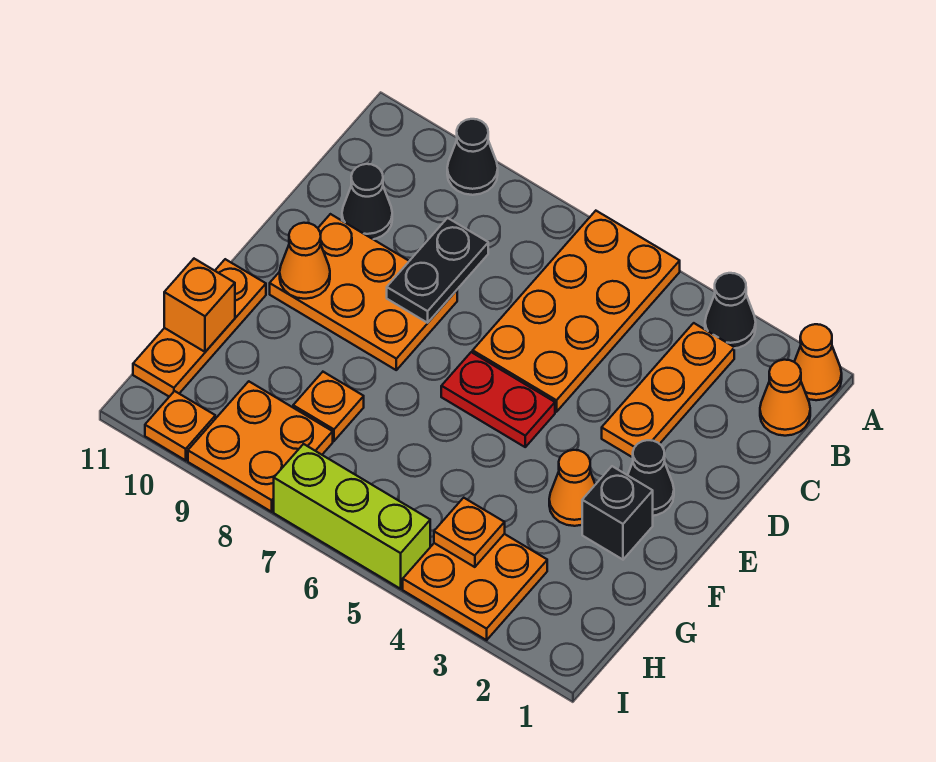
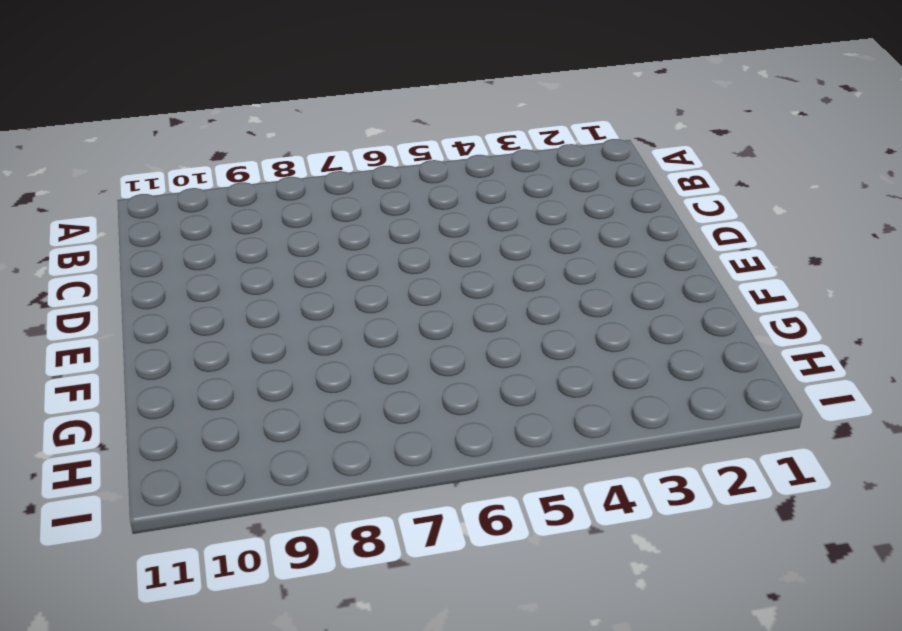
none -> orange cone A1 level 1
none -> black cone A3 level 1
none -> orange plate A5:D6 level 1

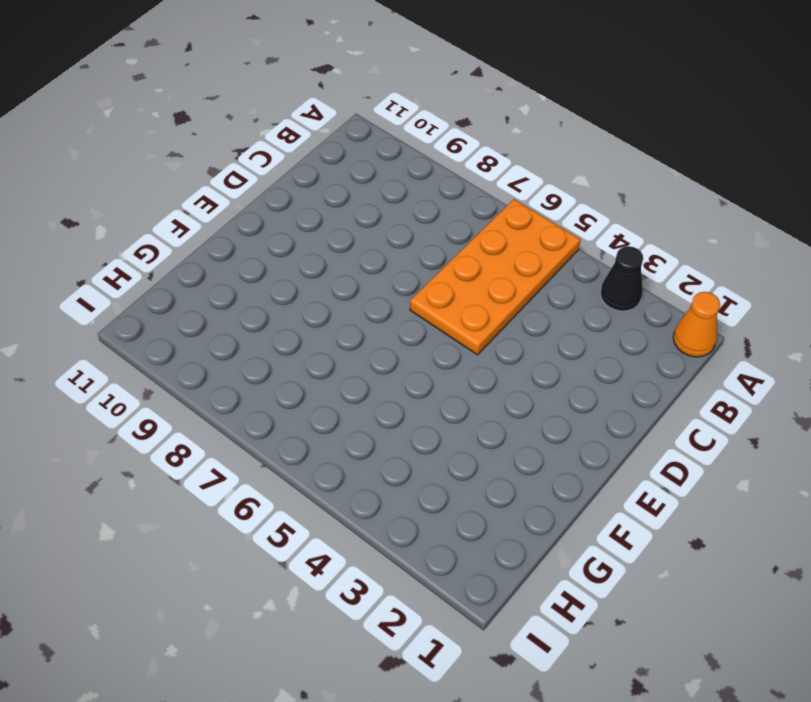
none -> black cone A9 level 1
none -> orange cone B1 level 1
none -> orange plate B3:D3 level 1

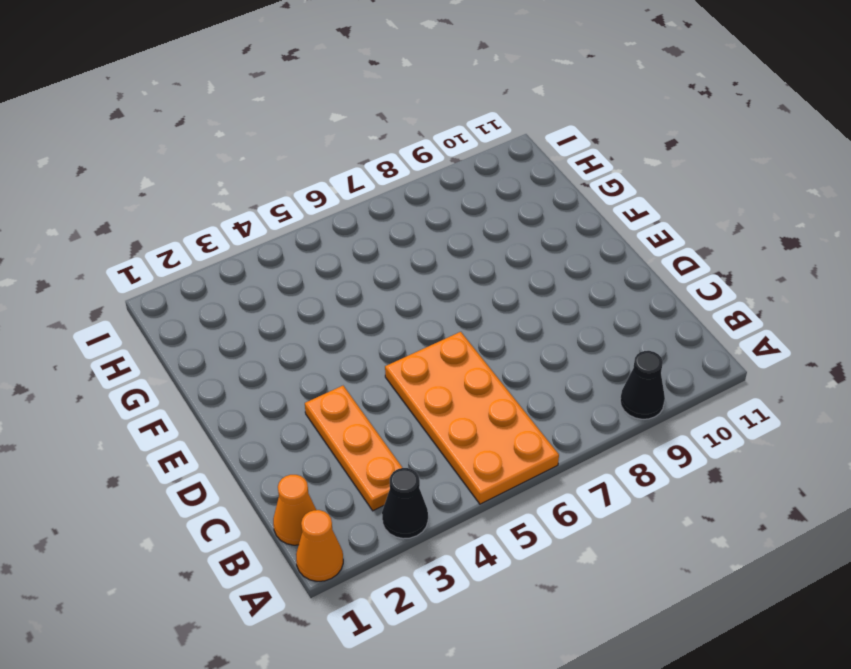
none -> black cone C10 level 1
none -> orange plate D8:E10 level 1
none -> black cone E2 level 1

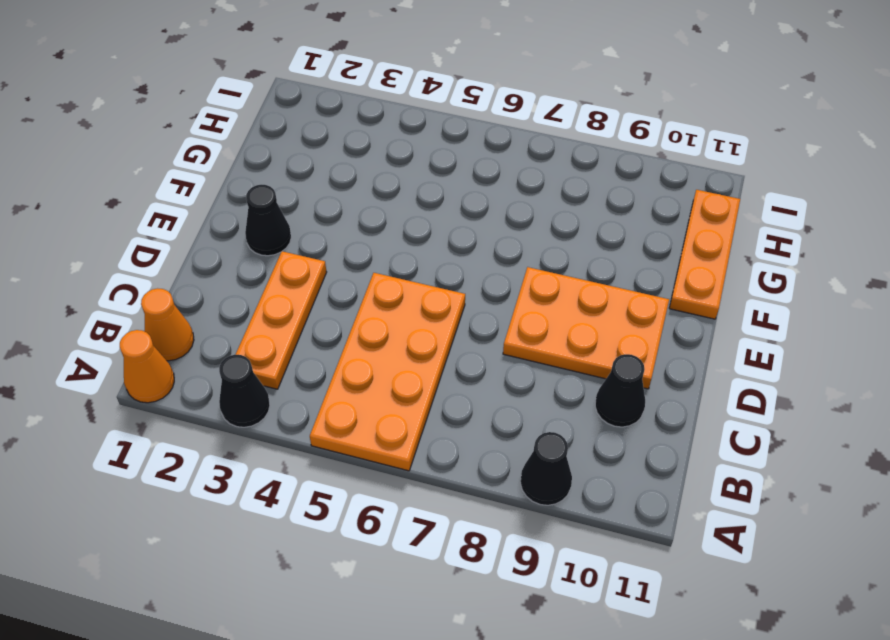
none -> red plate E5:E6 level 1
none -> black brick F2 level 1
none -> orange cone F3 level 1

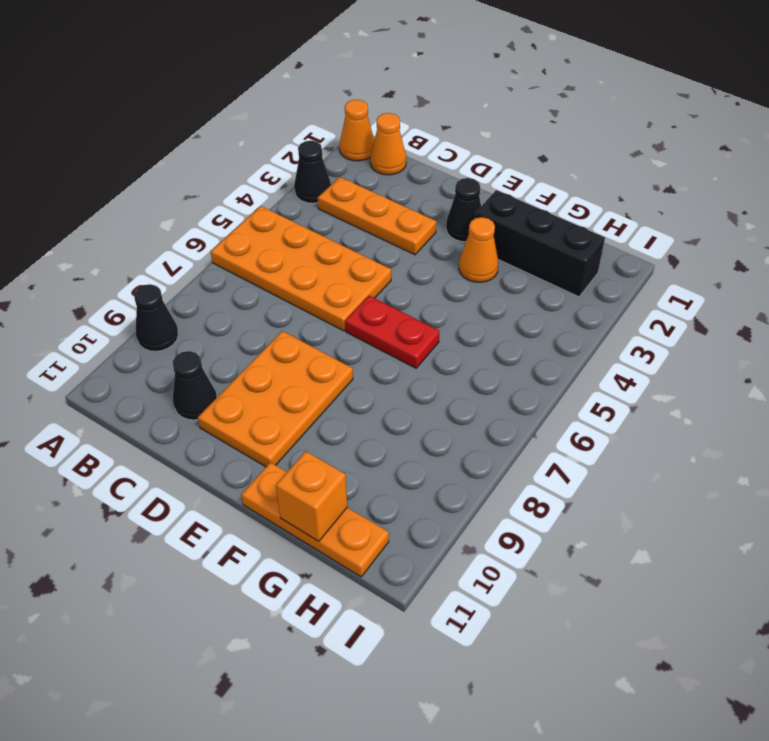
red plate E6:F6 level 1 -> red plate E5:E6 level 1
black brick F2:H2 level 1 -> black brick F2 level 1
none -> orange plate G8 level 1
none -> orange plate H3:I4 level 1
none -> orange plate H8:I9 level 1

